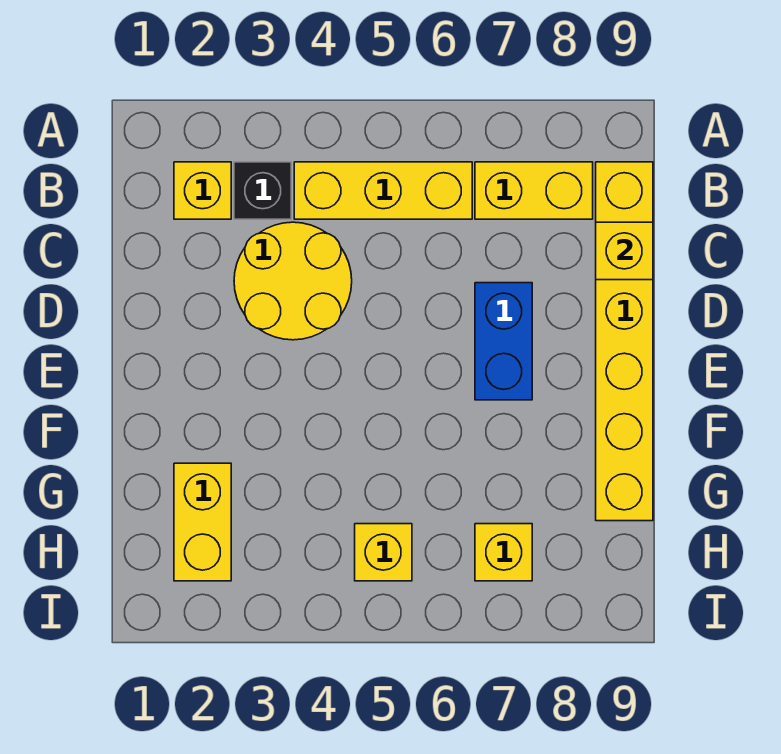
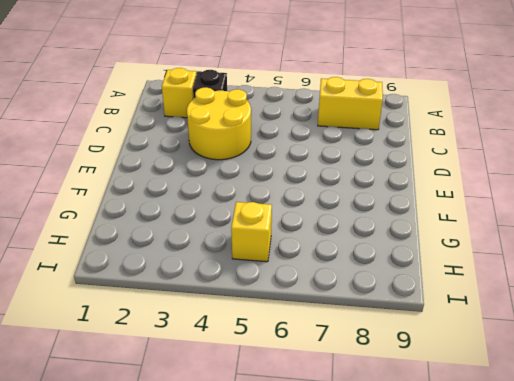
none -> yellow brick B4:B6 level 1
none -> yellow brick B9:G9 level 1

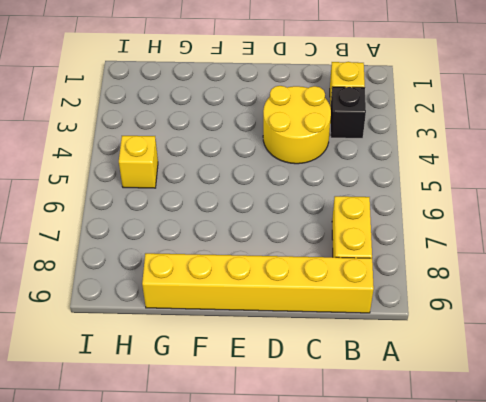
none -> yellow brick B4:B6 level 1
none -> blue brick D7:E7 level 1

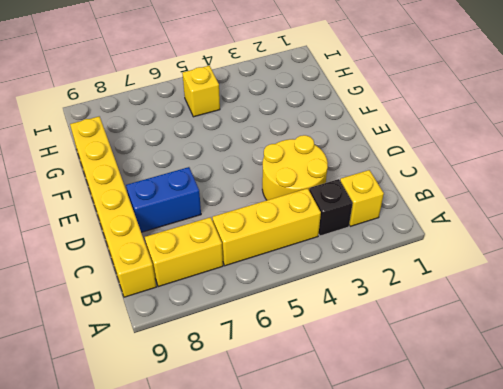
blue brick D7:D8 level 1 -> blue brick D7:E7 level 1
none -> yellow brick G2:H2 level 1
none -> yellow brick H7 level 1

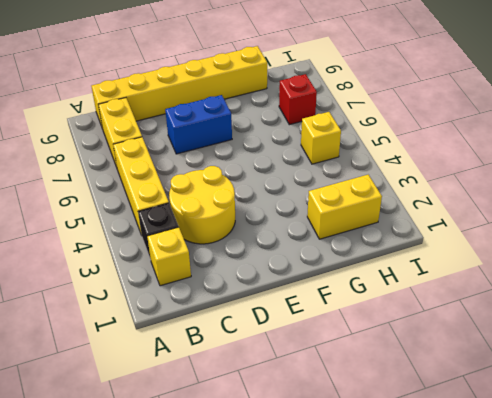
red brick H7 level 1 -> yellow brick H7 level 1
none -> yellow brick C9 level 2

